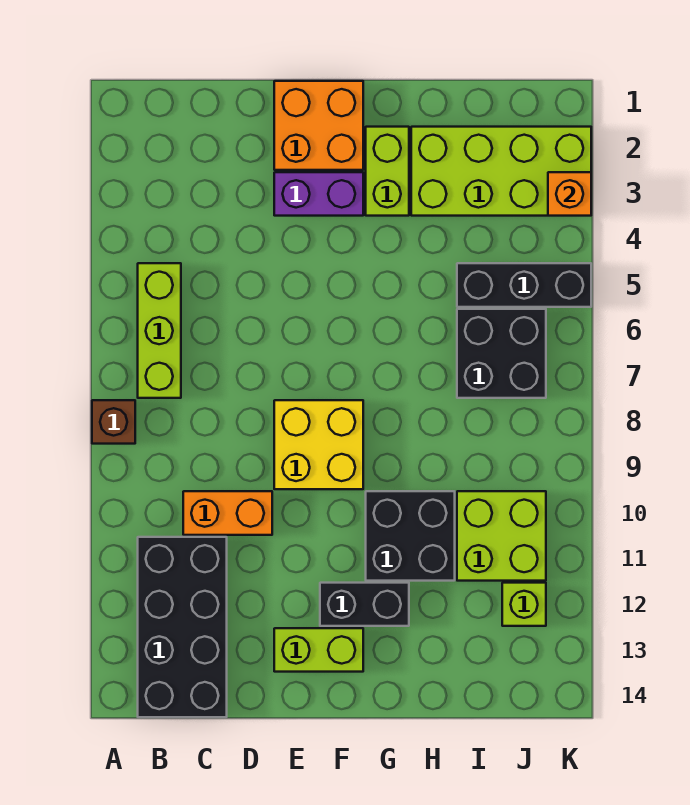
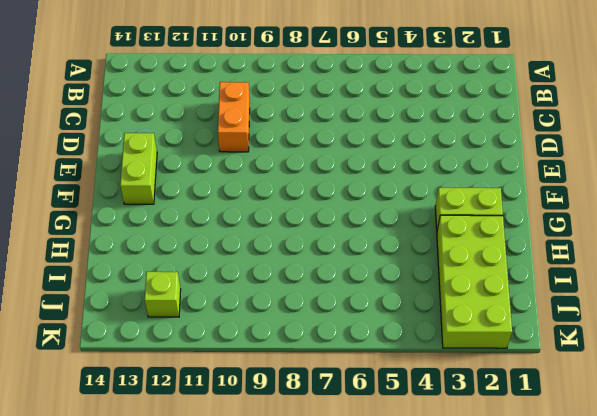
none -> brown brick A8 level 1
none -> lime brick B5:B7 level 1
none -> black brick B11:C14 level 1

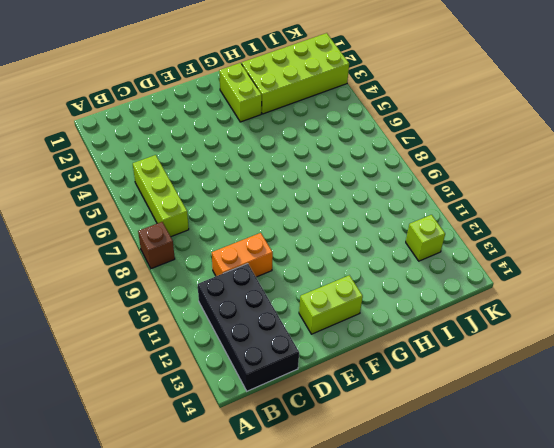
none -> orange brick E1:F2 level 1
none -> purple brick E3:F3 level 1
none -> yellow brick E8:F9 level 1

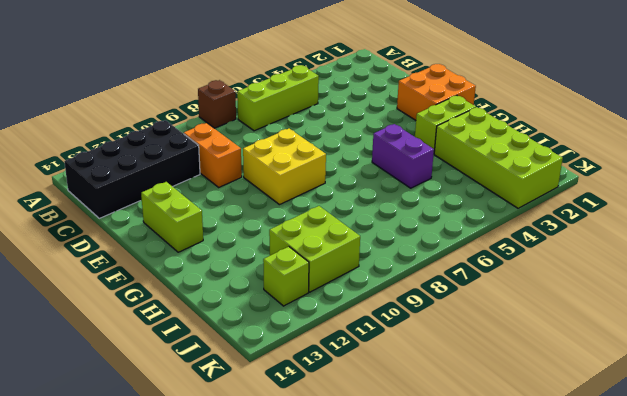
purple brick G5:H5 level 1 -> purple brick E3:F3 level 1
none -> black brick F12:G12 level 1
none -> black brick G10:H11 level 1
none -> black brick I5:K5 level 1

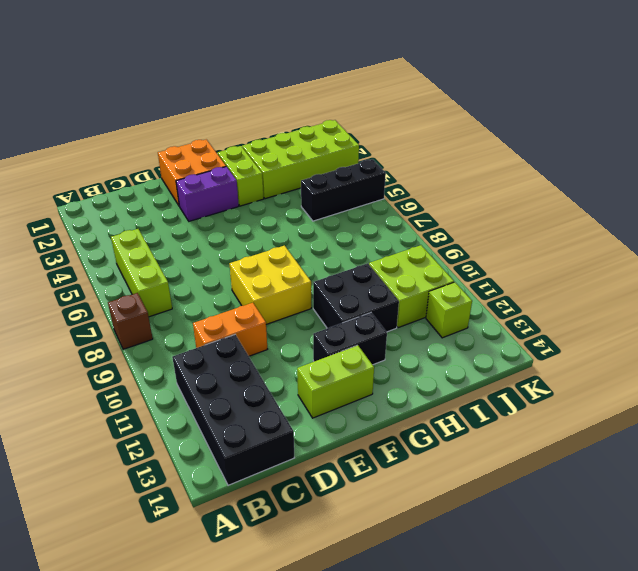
none -> black brick I6:J7 level 1
none -> orange brick K3 level 2

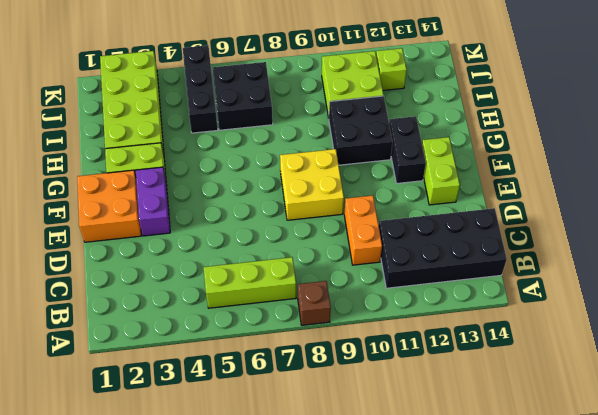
none -> orange brick K3 level 2

